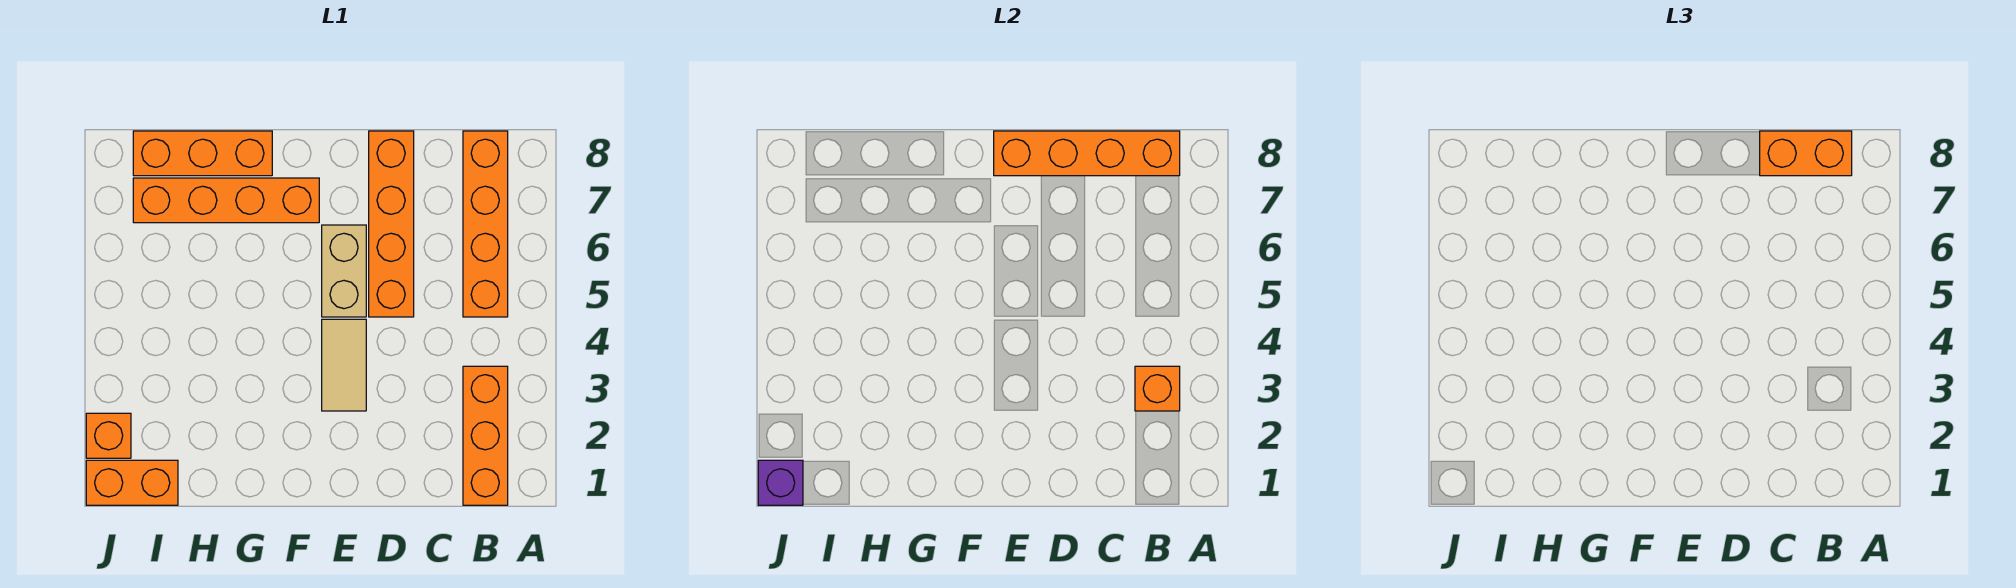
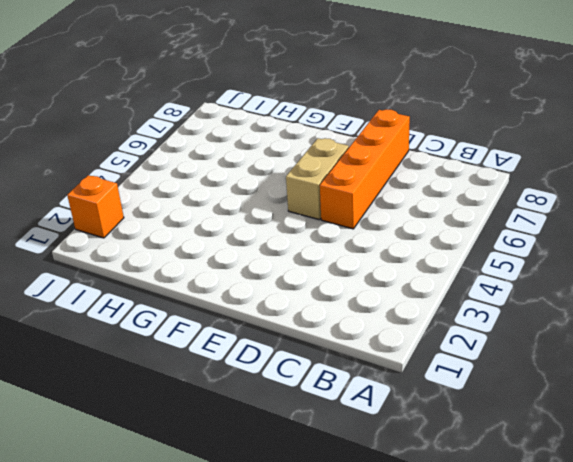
none -> orange brick B1:B3 level 1
none -> orange brick B5:B8 level 1
none -> tan tile E3:E4 level 1

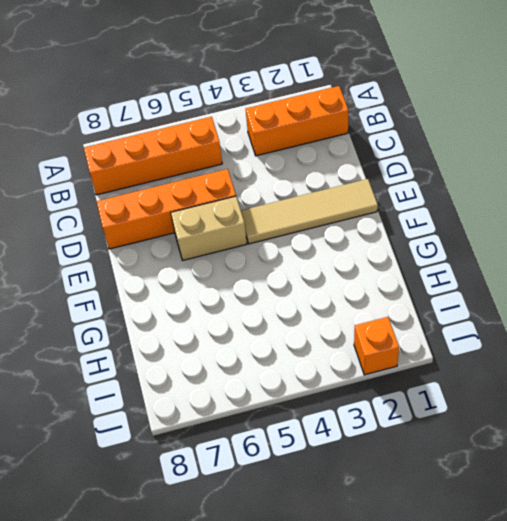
tan tile E1:E4 level 1 -> tan tile E3:E4 level 1
none -> orange brick F7:I7 level 1
none -> orange brick G8:I8 level 1
none -> orange brick I1:J1 level 1

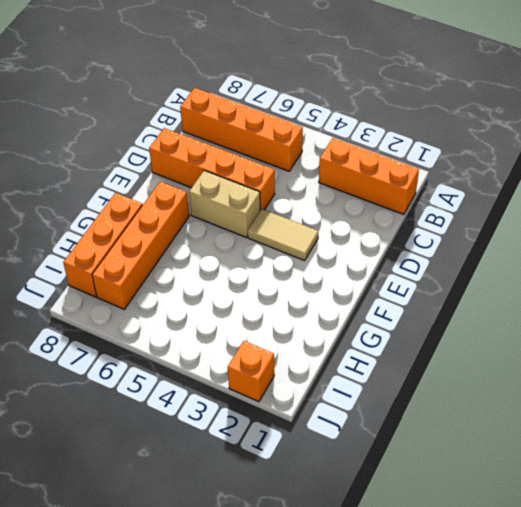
none -> orange brick I1:J1 level 1
none -> orange brick B3 level 2
none -> orange brick B8:E8 level 2

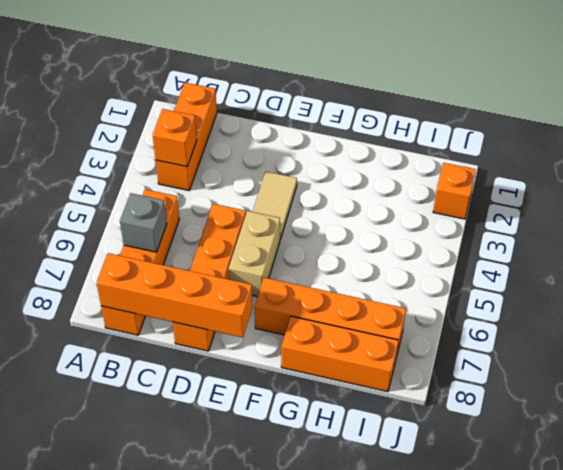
grey brick B6 level 2 -> none
none -> orange brick I1:J1 level 1
none -> purple brick J1 level 2
none -> orange brick B8:C8 level 3

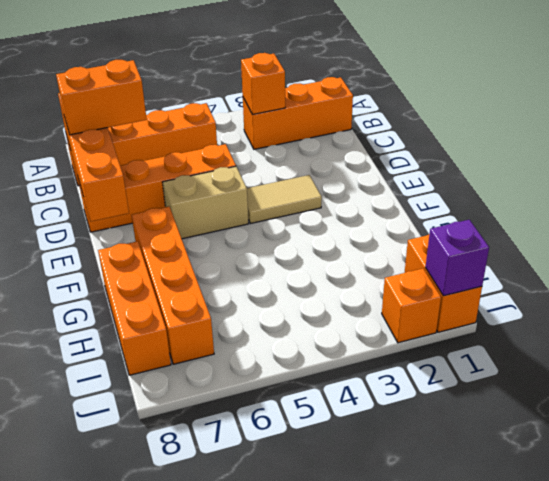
orange brick C7:C8 level 3 -> orange brick B8:C8 level 3

